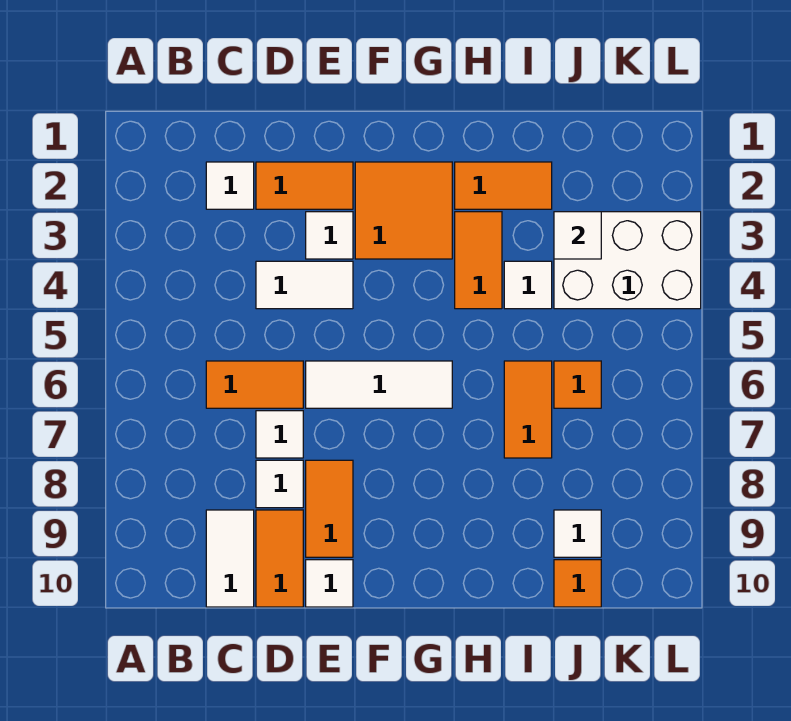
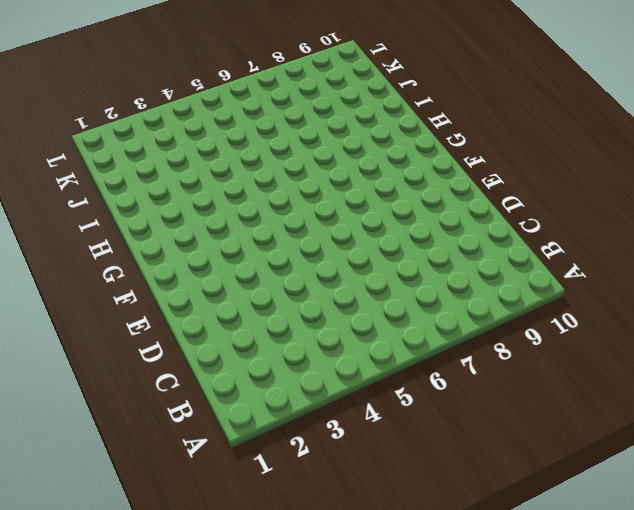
none -> white tile C2 level 1
none -> orange tile C6:D6 level 1
none -> white tile C9:C10 level 1

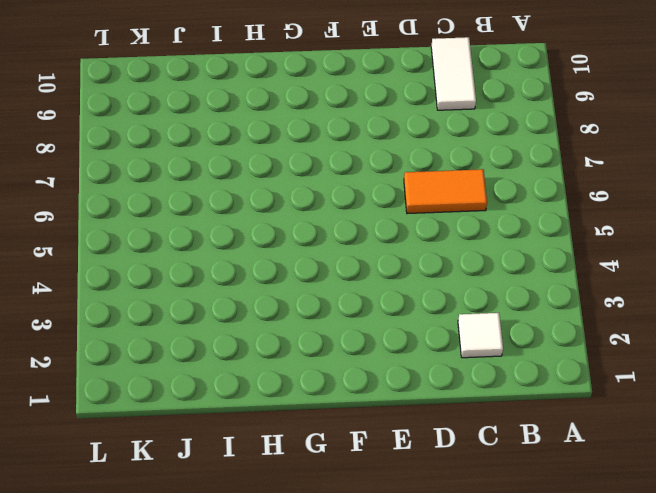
none -> orange tile D2:E2 level 1
none -> white tile D4:E4 level 1
none -> white tile D7 level 1

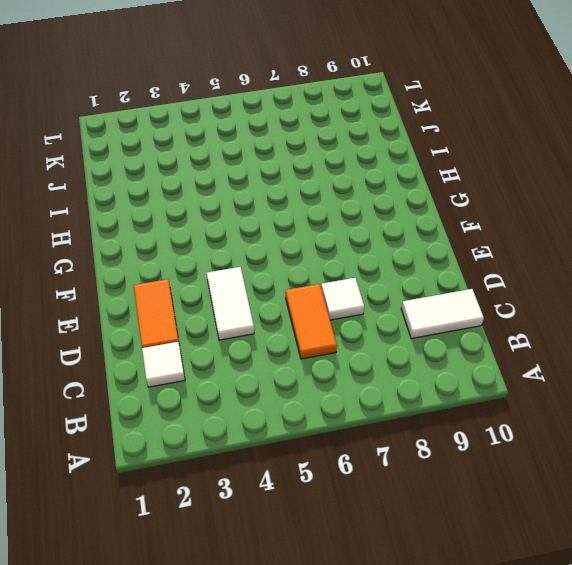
none -> white tile D8 level 1
none -> orange tile D9:D10 level 1
none -> white tile E3 level 1

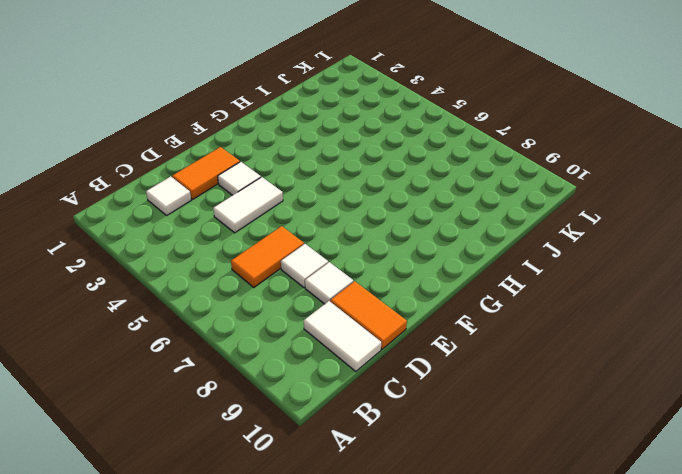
none -> white tile E6:G6 level 1
none -> orange tile E8:E9 level 1
none -> white tile E10 level 1

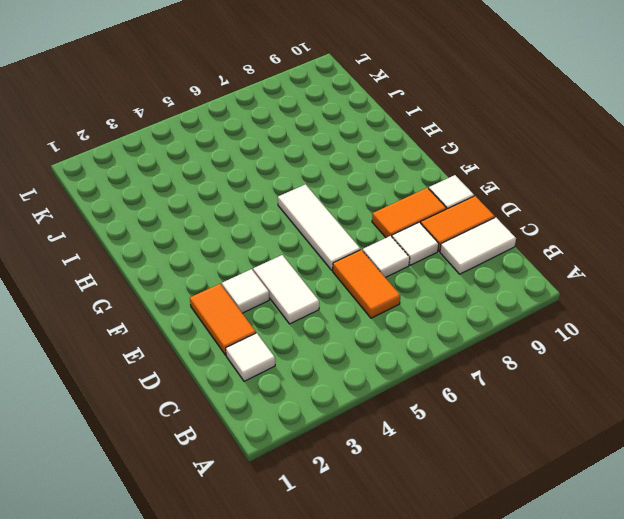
none -> orange tile F2:G3 level 1
none -> orange tile H2:I2 level 1
none -> orange tile H3:H4 level 1

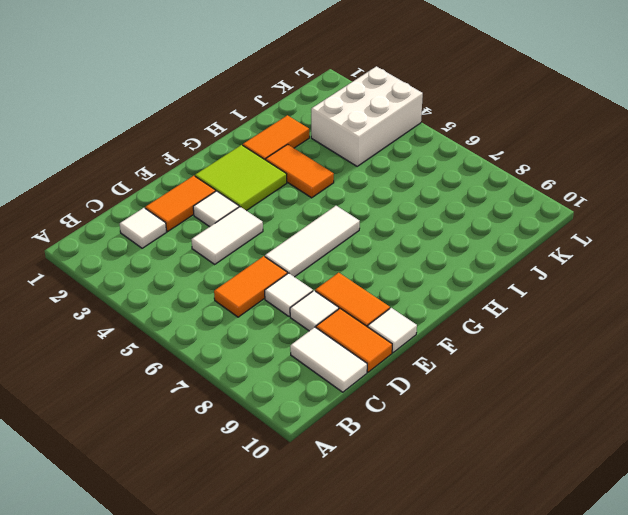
lime tile F2:G3 level 1 -> orange tile F2:G3 level 1
none -> white tile I4 level 1
none -> orange tile I6:I7 level 1
none -> orange tile J6 level 1

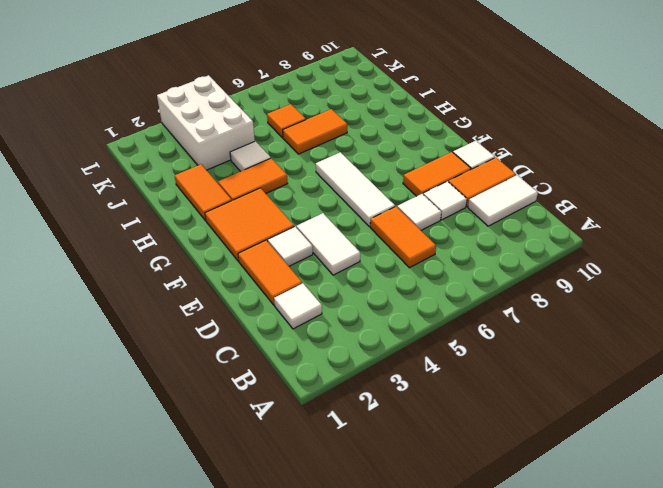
none -> white tile J9 level 1
none -> orange tile J10 level 1
none -> white tile J3 level 2

